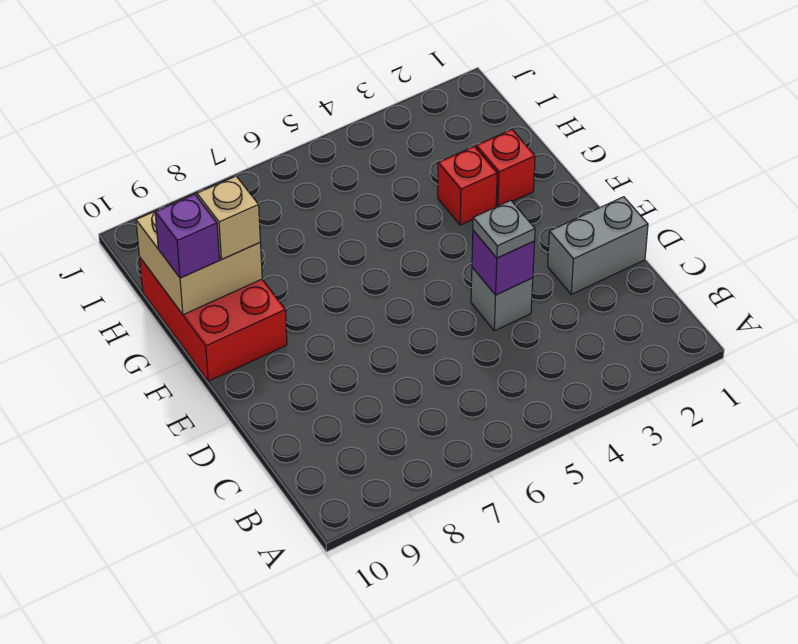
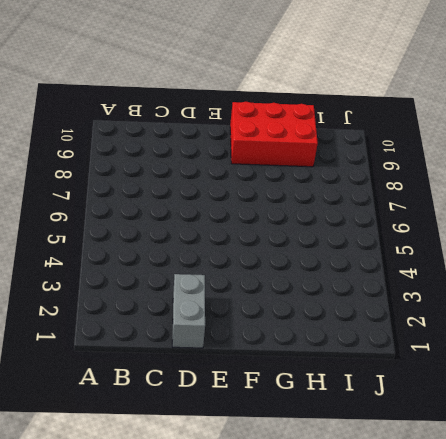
none -> grey brick D4 level 1
none -> red brick G2 level 1

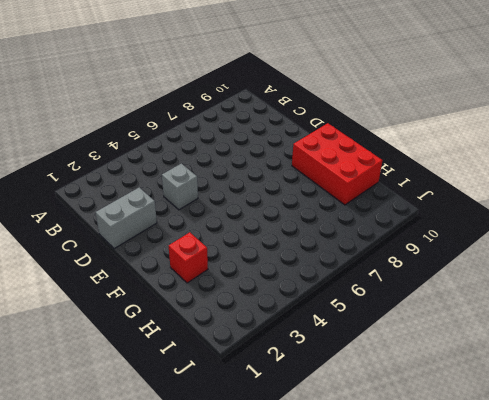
none -> red brick G3 level 1
none -> purple brick D4 level 2

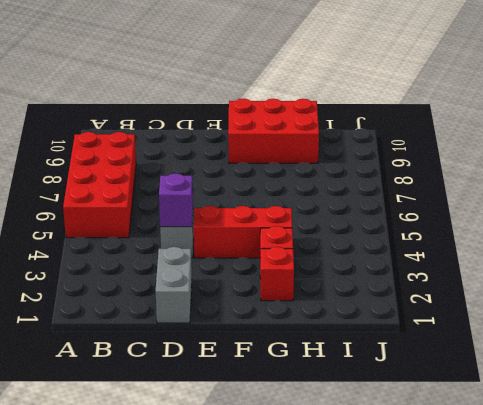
red brick A5:B8 level 1 -> none
red brick E4:G4 level 1 -> none
none -> tan brick G9:H10 level 2
none -> grey plate D4 level 3

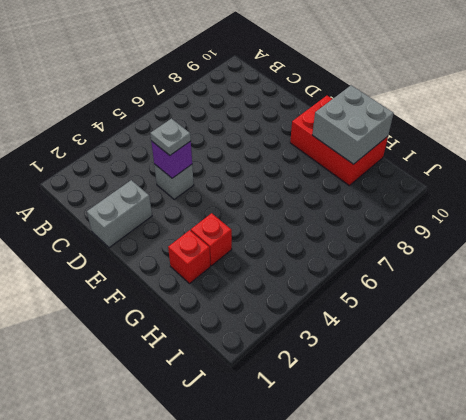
grey brick G9:H10 level 2 -> tan brick G9:H10 level 2
none -> tan brick G9 level 3
none -> purple brick G10 level 3

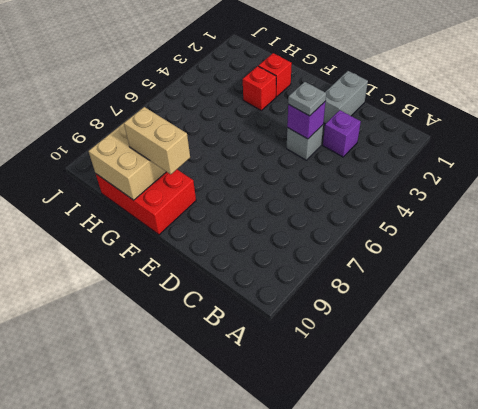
purple brick C3 level 1 -> purple brick G10 level 3
tan brick F9:G9 level 3 -> tan brick G9 level 3

